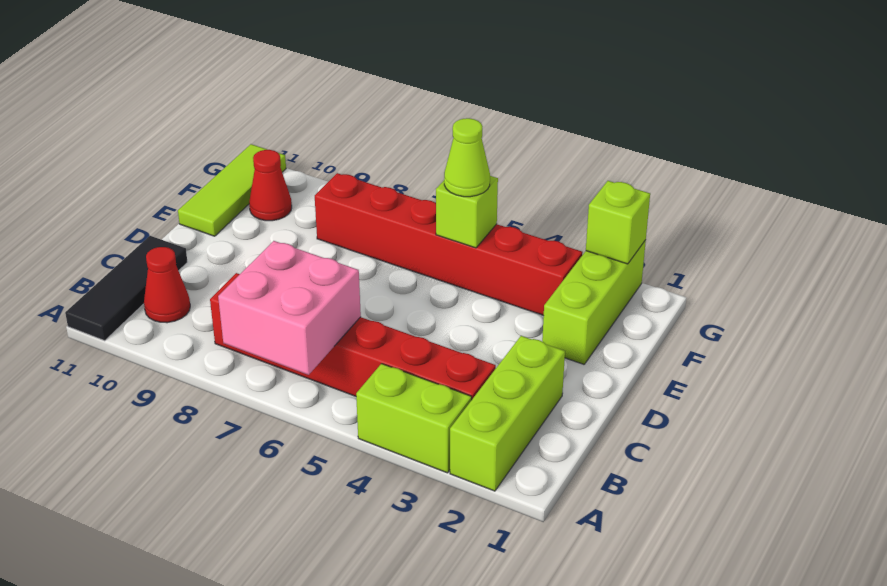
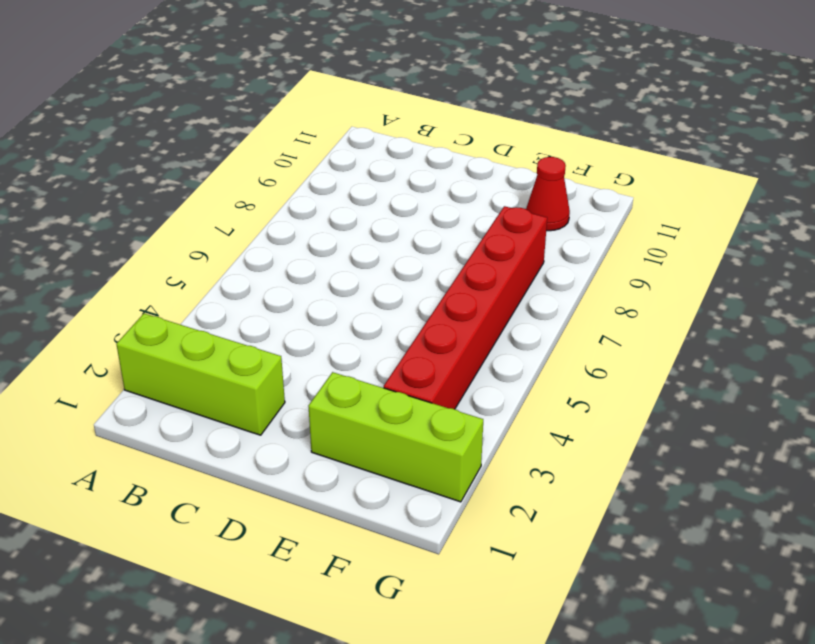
none -> lime brick A3:A4 level 1
none -> black tile A11:C11 level 1
none -> red brick B3:B8 level 1

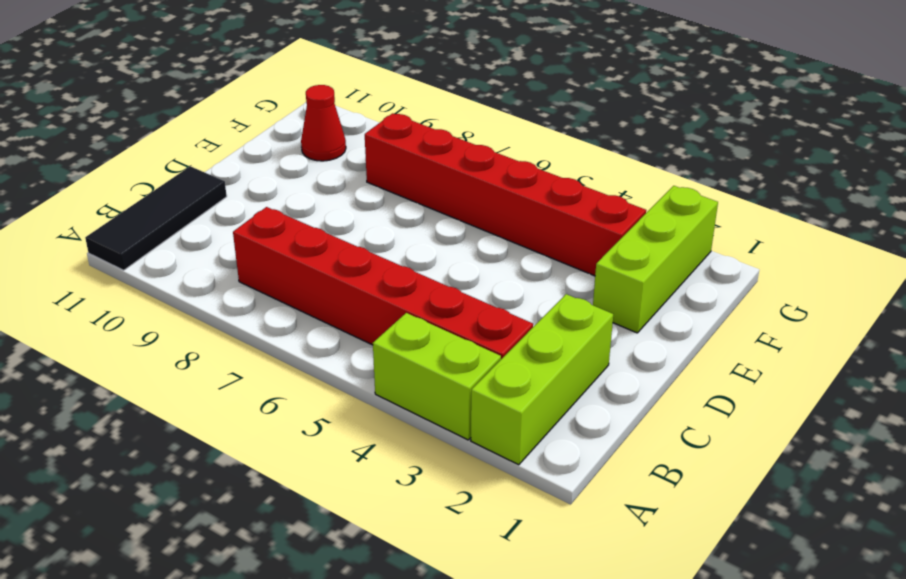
none -> red cone B10 level 1
none -> lime tile E11:G11 level 1
none -> pink brick A6:B7 level 2

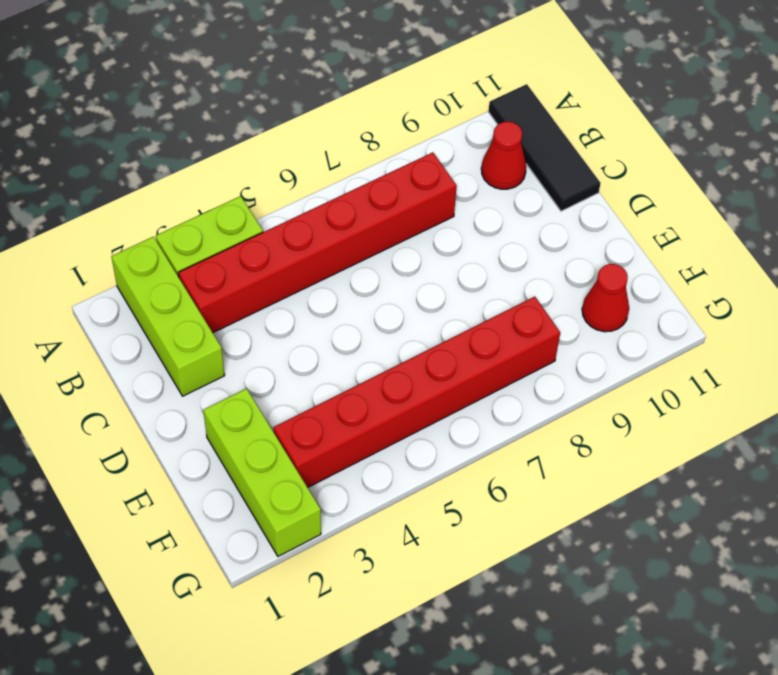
none -> lime tile E11:G11 level 1
none -> pink brick A6:B7 level 2
none -> lime brick F5 level 2

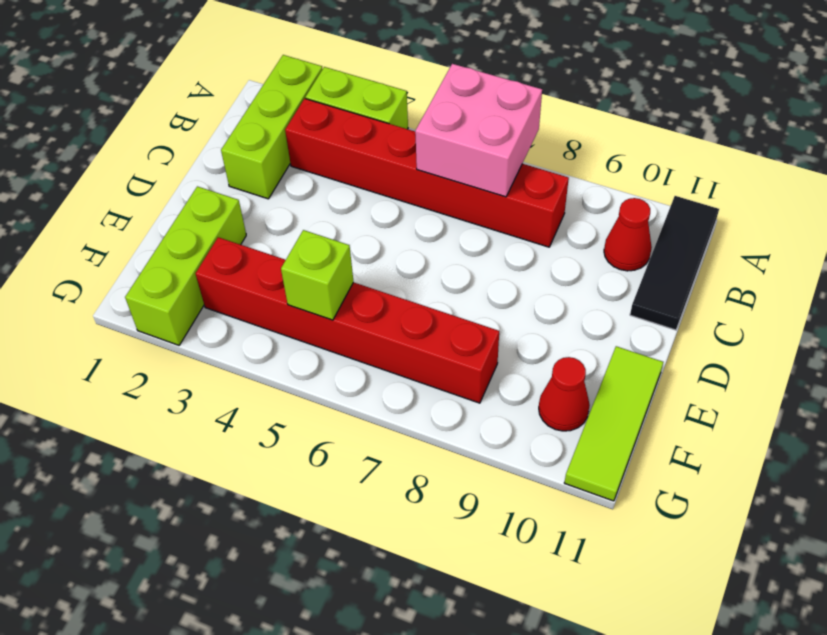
none -> lime brick G2 level 2
none -> lime cone F5 level 3

